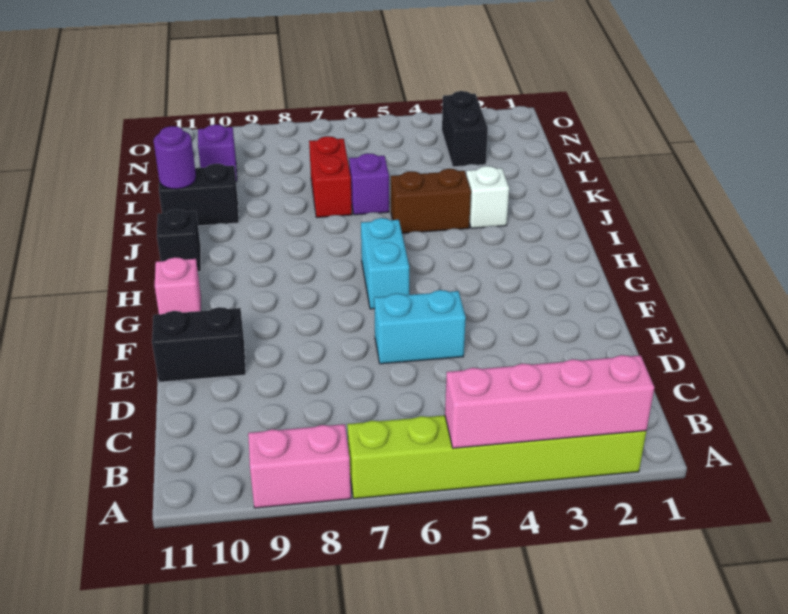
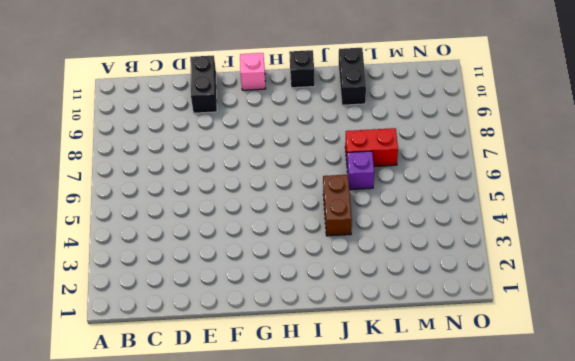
none -> lime brick A2:A7 level 1
none -> pink brick A8:A9 level 1
none -> cyan brick E5:E6 level 1

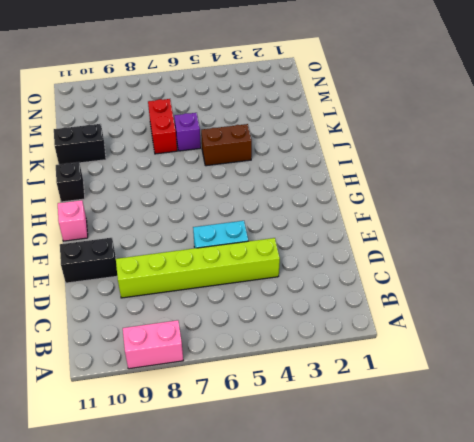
lime brick D4:D9 level 1 -> lime brick A2:A7 level 1
none -> cyan brick G6:H6 level 1
none -> white brick J3 level 1
none -> black brick M3:N3 level 1

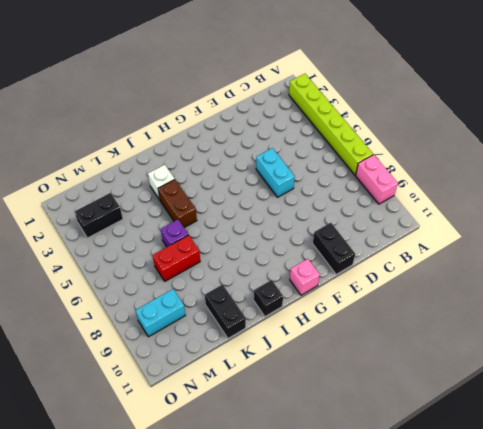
cyan brick M9:N9 level 1 -> cyan brick G6:H6 level 1
none -> purple brick M10 level 1
none -> pink brick A2:A5 level 2
none -> purple round brick K11 level 2

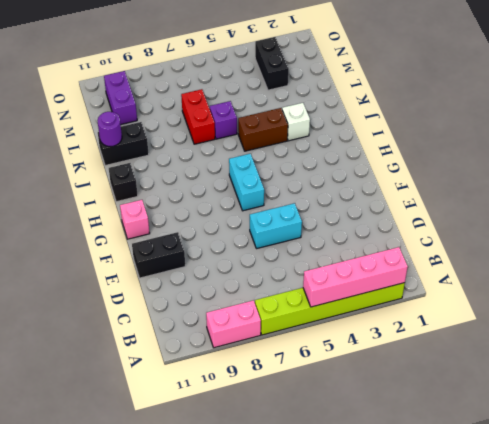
purple brick M10:N10 level 1 -> purple brick M10 level 1

